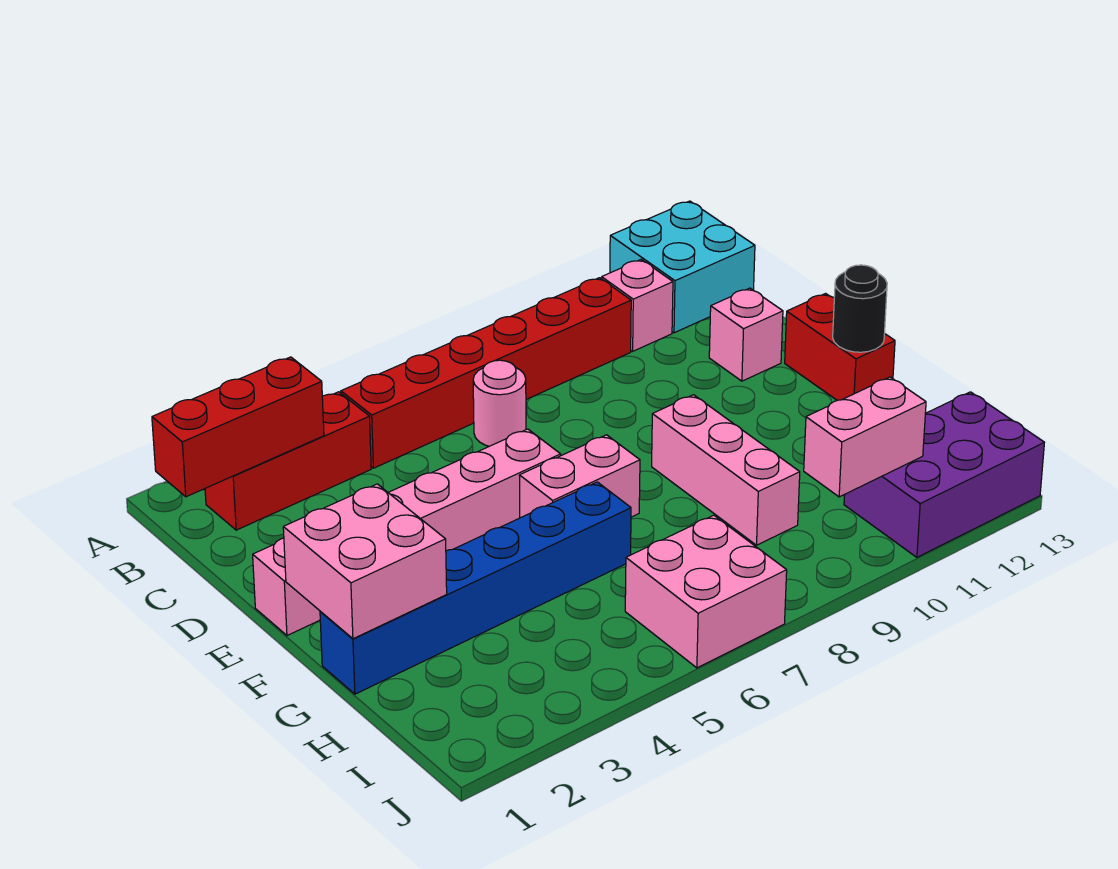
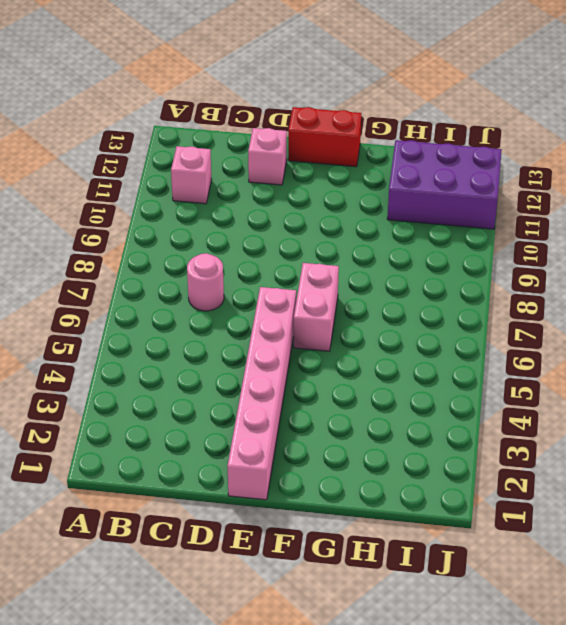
purple brick H11:J12 level 1 -> purple brick I11:J13 level 1
none -> cyan brick A12:B13 level 1
none -> red brick B2:B4 level 1
none -> red brick B5:B10 level 1

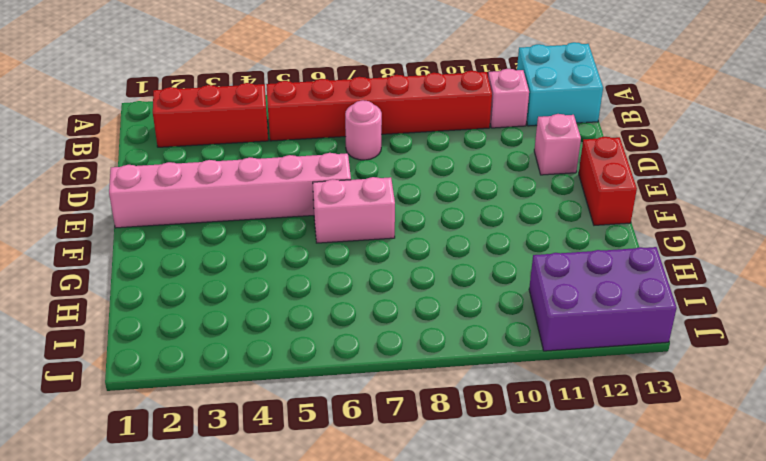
none -> pink brick F9:H9 level 1
none -> blue brick G1:G6 level 1
none -> pink brick I6:J7 level 1

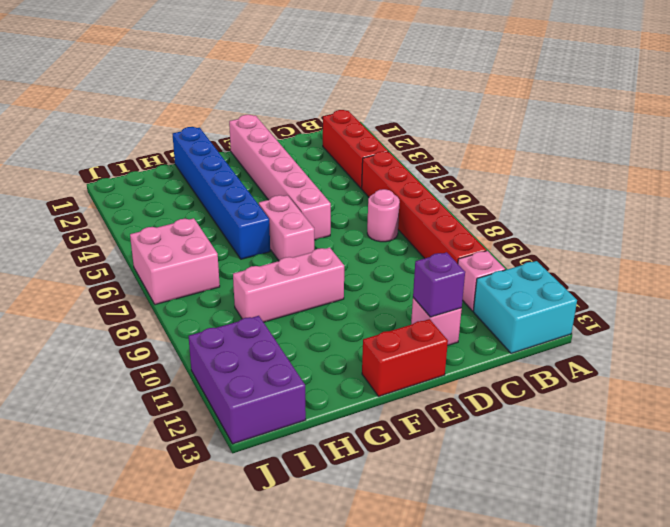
purple brick D12 level 2 -> none
none -> red brick B1:B3 level 2
none -> pink brick F1:G2 level 2
none -> black round brick F13 level 2

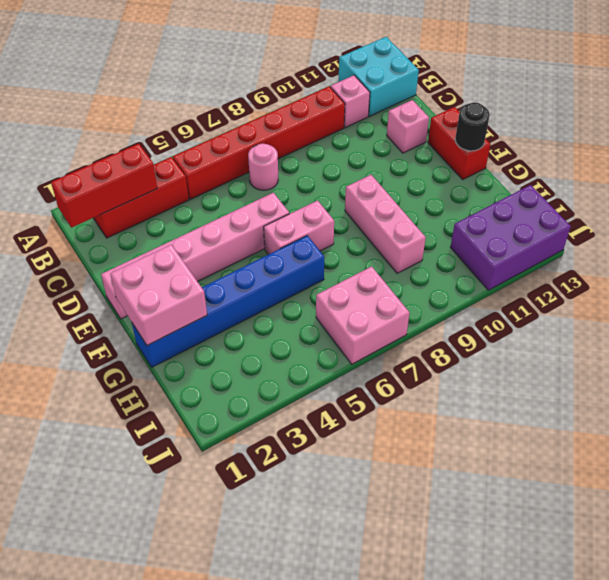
none -> pink brick I10:I11 level 2

